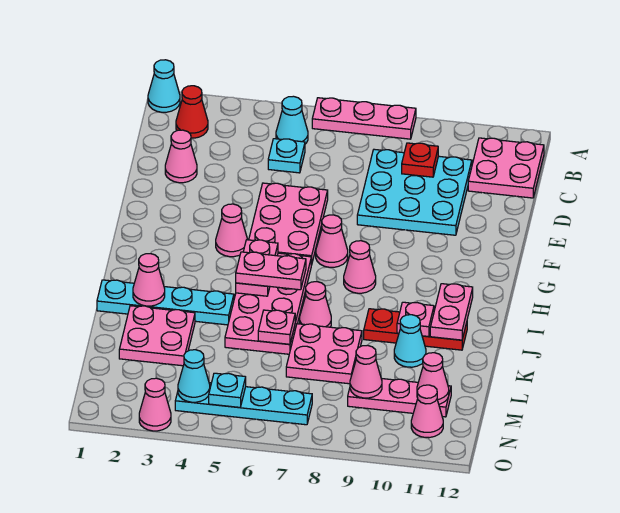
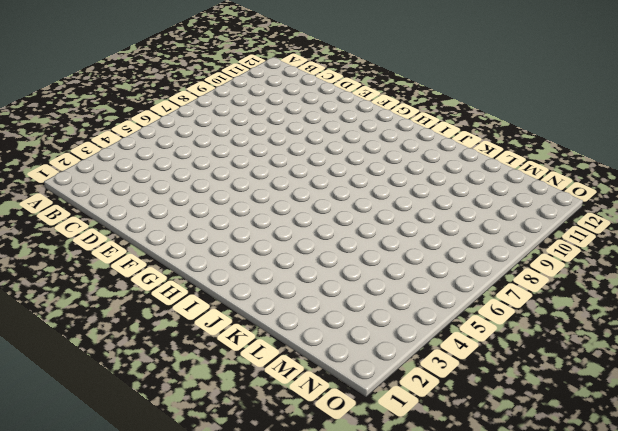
none -> cyan cone A1 level 1
none -> pink plate A6:A8 level 1
none -> red cone B2 level 1
none -> cyan cone B5 level 1

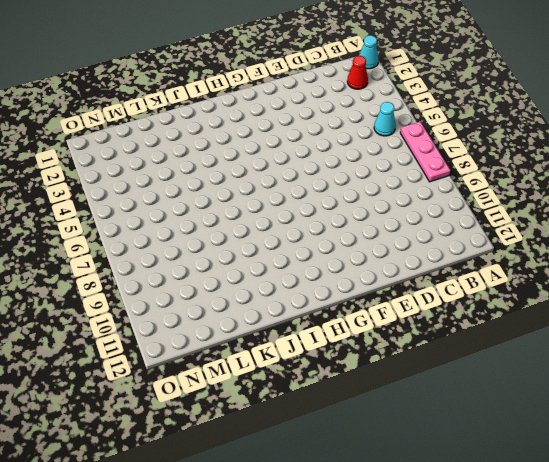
none -> pink plate B11:C12 level 1
none -> cyan plate C5 level 1
none -> cyan plate C8:E10 level 1
none -> pink cone D2 level 1

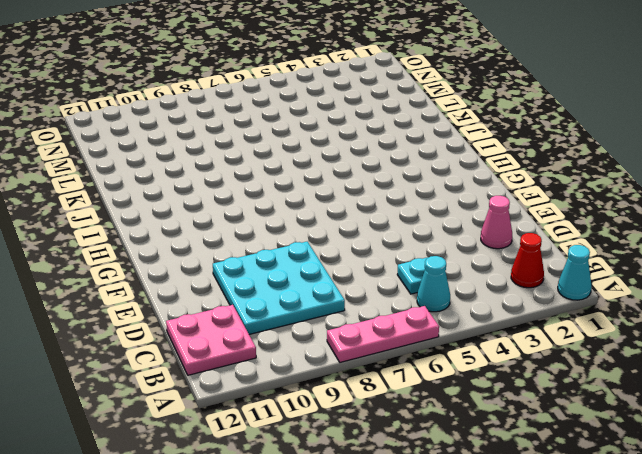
none -> pink plate E5:G6 level 1
none -> pink cone G4 level 1
none -> pink cone G7 level 1
none -> pink plate H5:K6 level 1

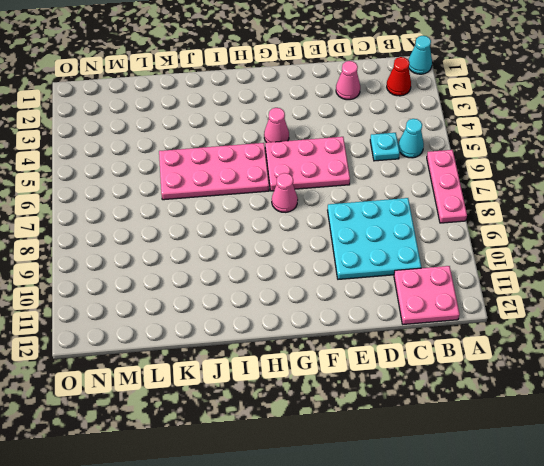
none -> pink cone H8 level 1
none -> cyan plate J1:J4 level 1
none -> pink cone J7 level 1
none -> red plate J9:J11 level 1

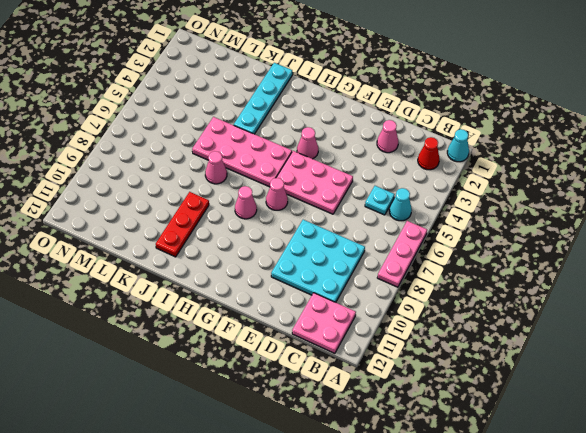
none -> pink plate K2:L3 level 1
none -> pink plate K7:L8 level 1
none -> cyan cone K10 level 1
none -> pink plate M9:M11 level 1

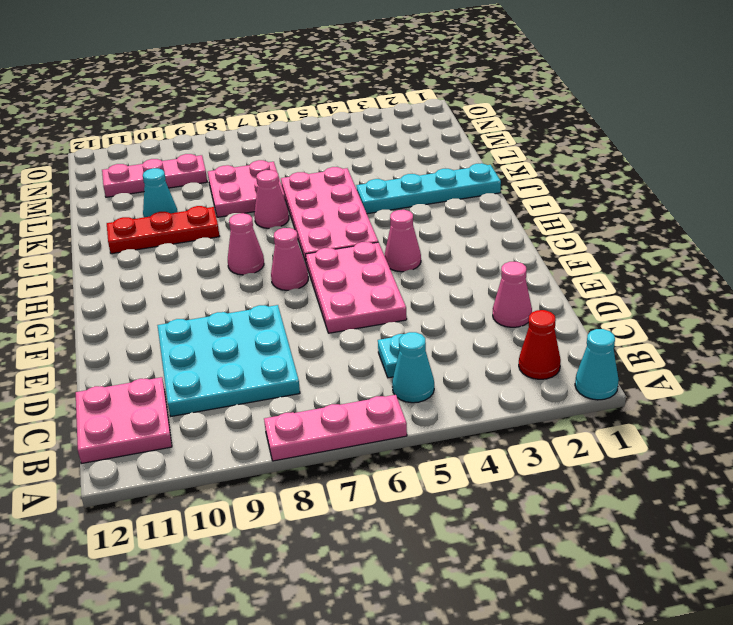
none -> pink plate K2:L3 level 1
none -> cyan plate N4:N7 level 1
none -> pink cone N11 level 1
none -> pink cone O3 level 1

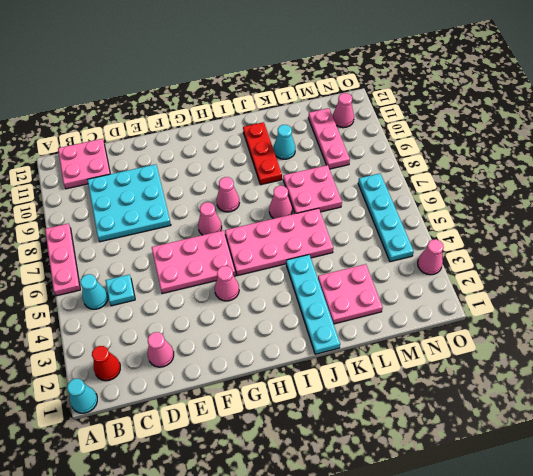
none -> red plate C9 level 2
none -> pink plate H5:I5 level 2
none -> pink plate I11:J11 level 2
none -> pink cone J2 level 2

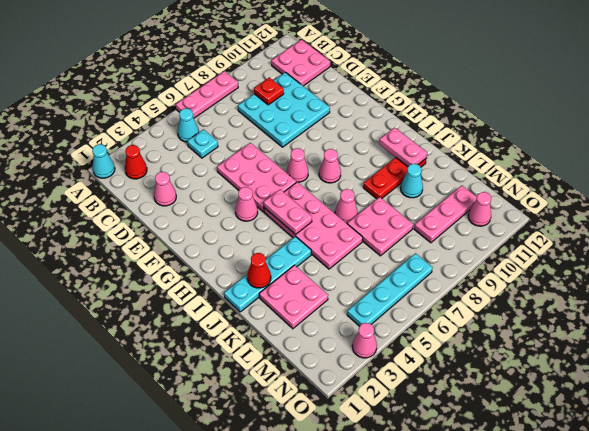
red cone J2 level 2 -> pink cone J2 level 2
none -> pink plate J10 level 2
none -> pink plate K6 level 2
none -> pink cone M9 level 2
none -> pink cone M11 level 2

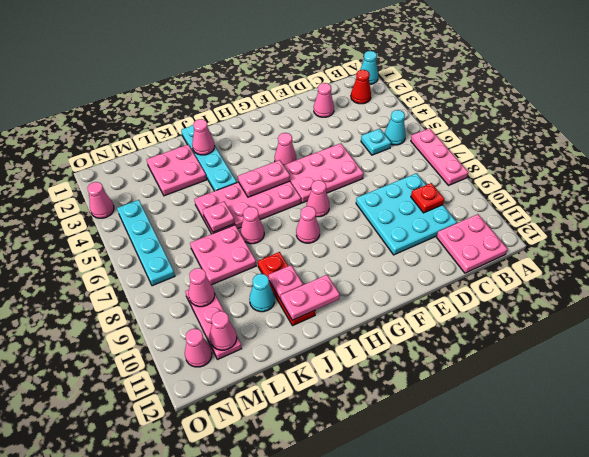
none -> cyan cone N4 level 2
none -> cyan plate N5 level 2
none -> pink plate I5:I6 level 3

